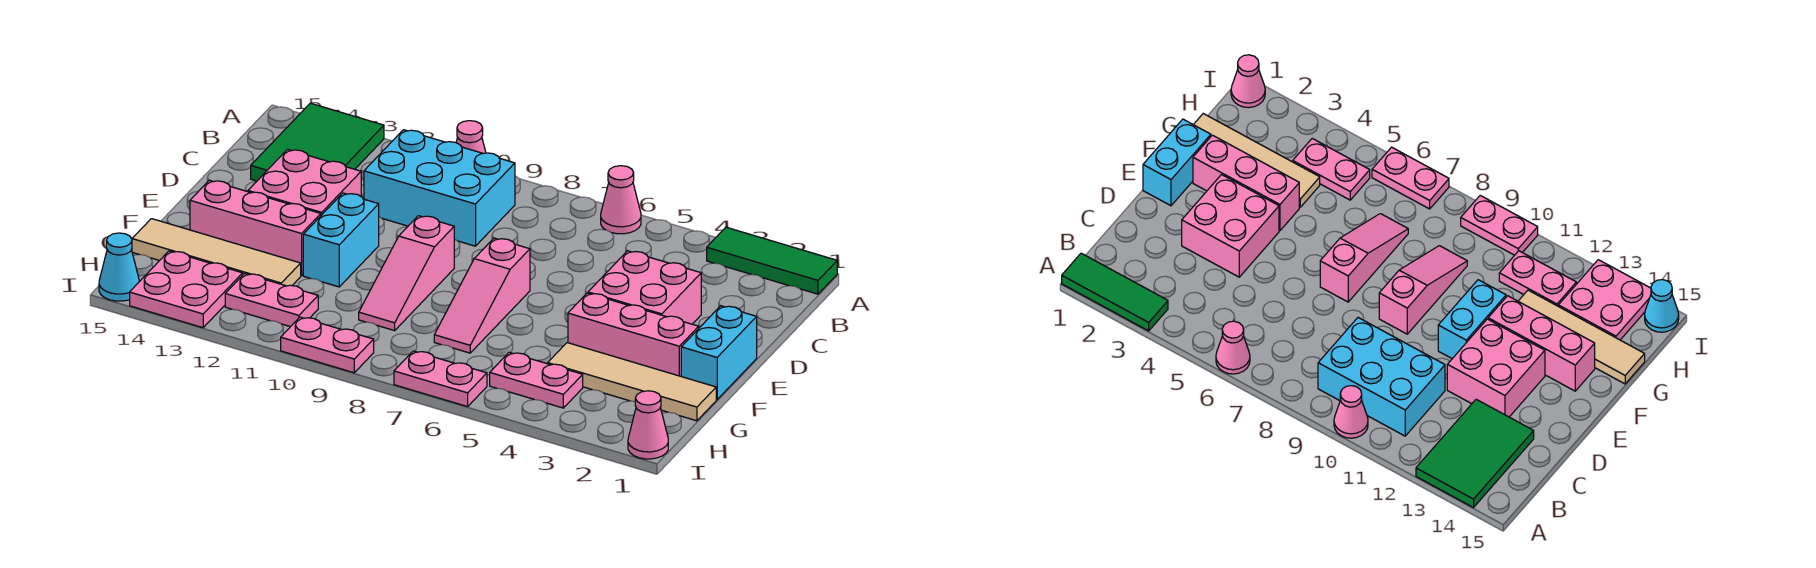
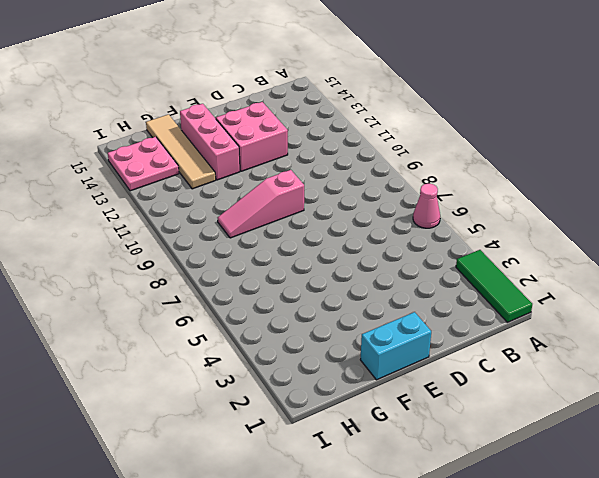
none -> pink cone A10 level 1
none -> green tile A13:C14 level 1
none -> cyan brick B9:C11 level 1

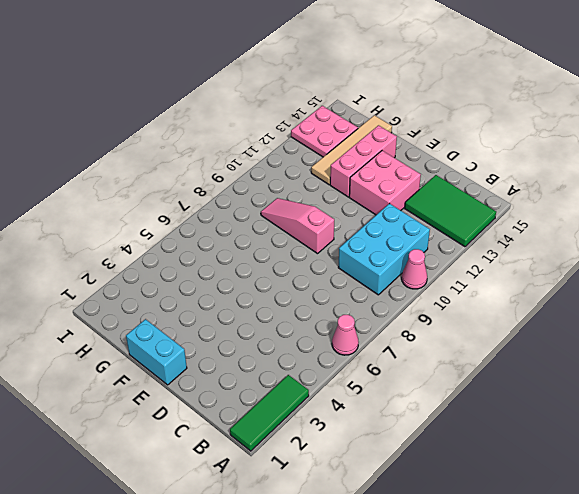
none -> pink brick D3:E4 level 1
none -> pink slope E7:G7 level 1 top E
none -> cyan brick E11:F11 level 1

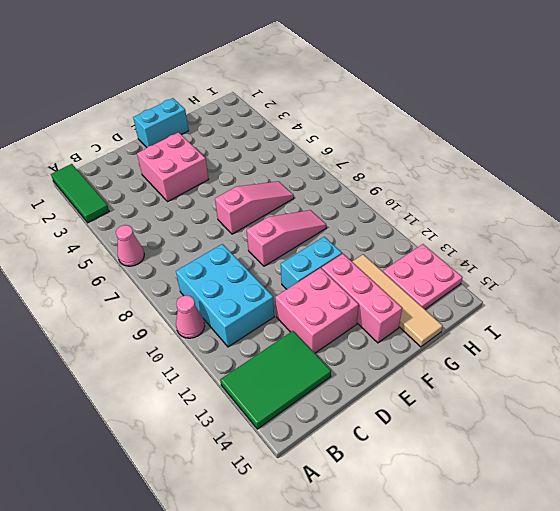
none -> pink brick F2:F4 level 1
none -> tan tile G1:G4 level 1
none -> pink plate H4:H5 level 1

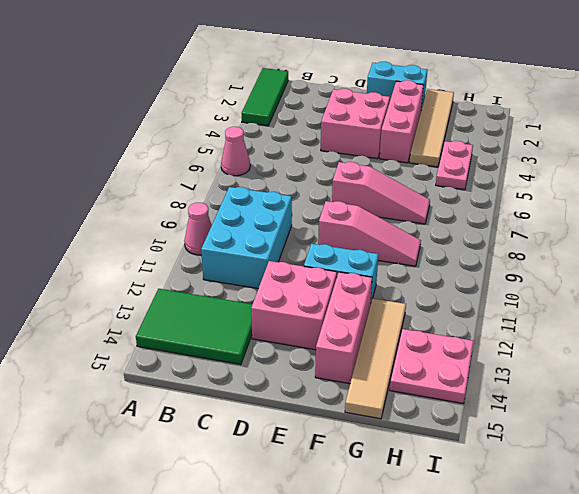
none -> pink plate H11:H12 level 1
none -> pink cone I1 level 1
none -> pink plate I6:I7 level 1

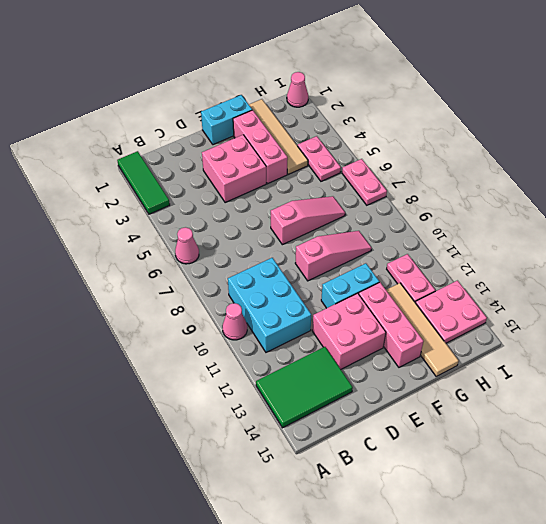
none -> pink plate I9:I10 level 1
none -> cyan cone I15 level 1

